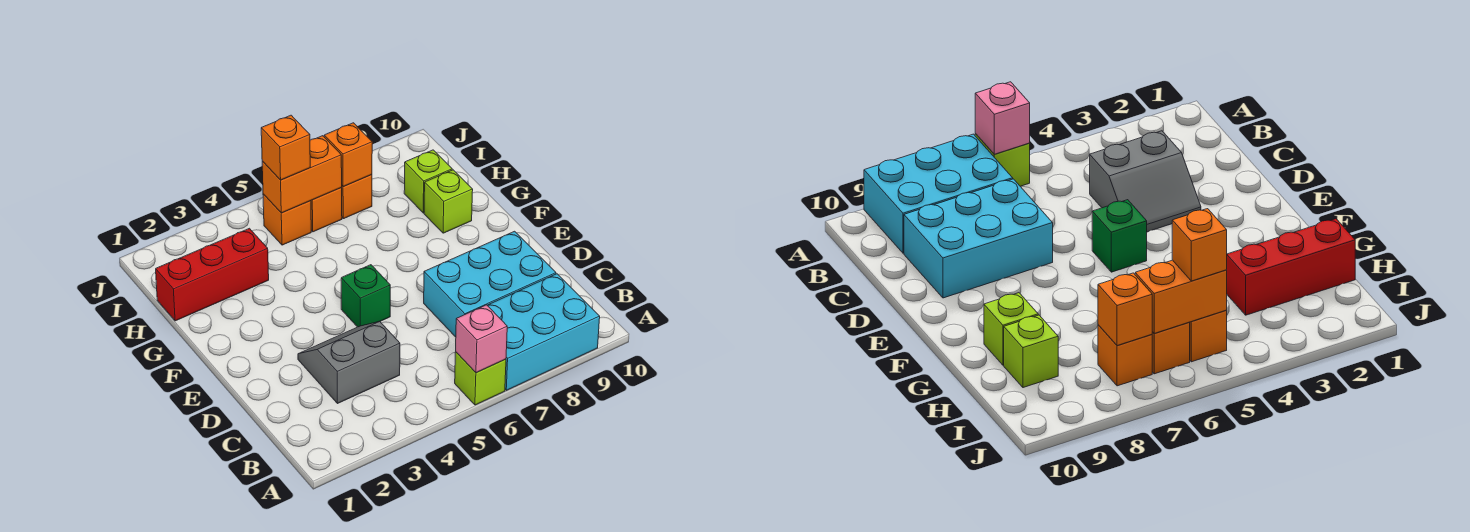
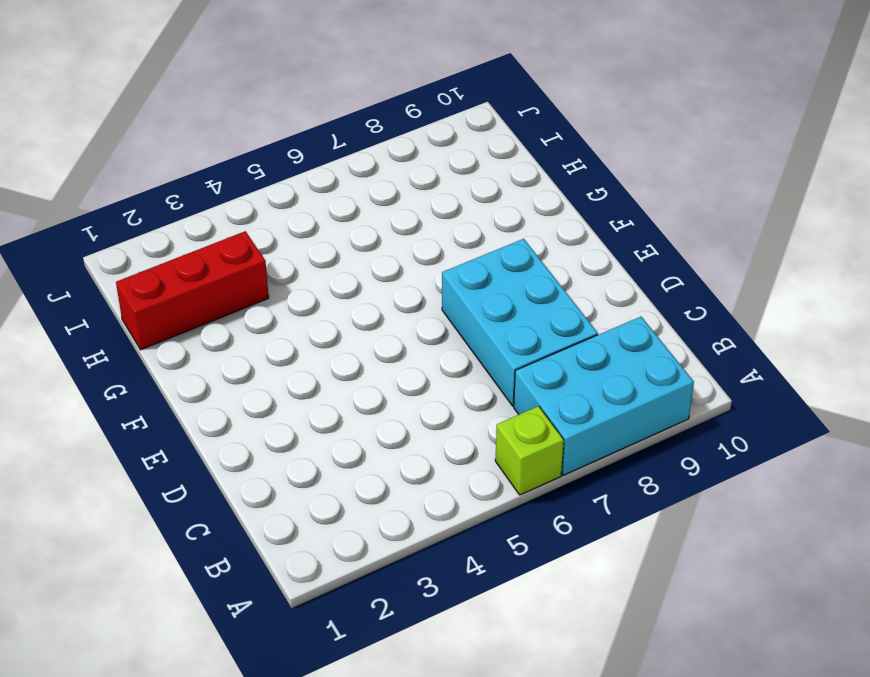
cyan brick C7:E8 level 1 -> cyan brick C7:D9 level 1
none -> grey slope C3:D4 level 1 top C
none -> green brick E5 level 1
none -> lime brick G9 level 1

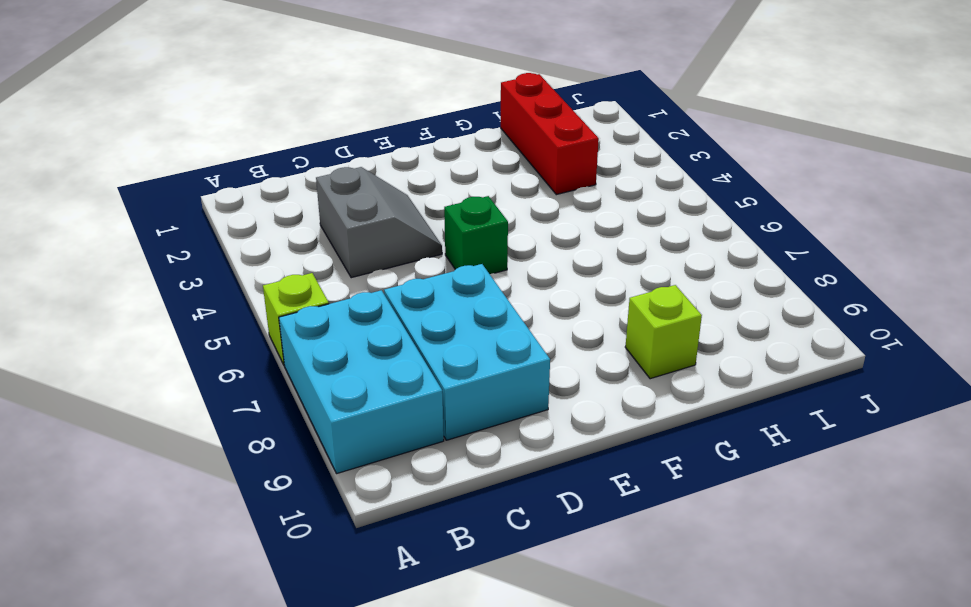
none -> lime brick H9 level 1
none -> orange brick I5 level 1
none -> orange brick I6 level 1

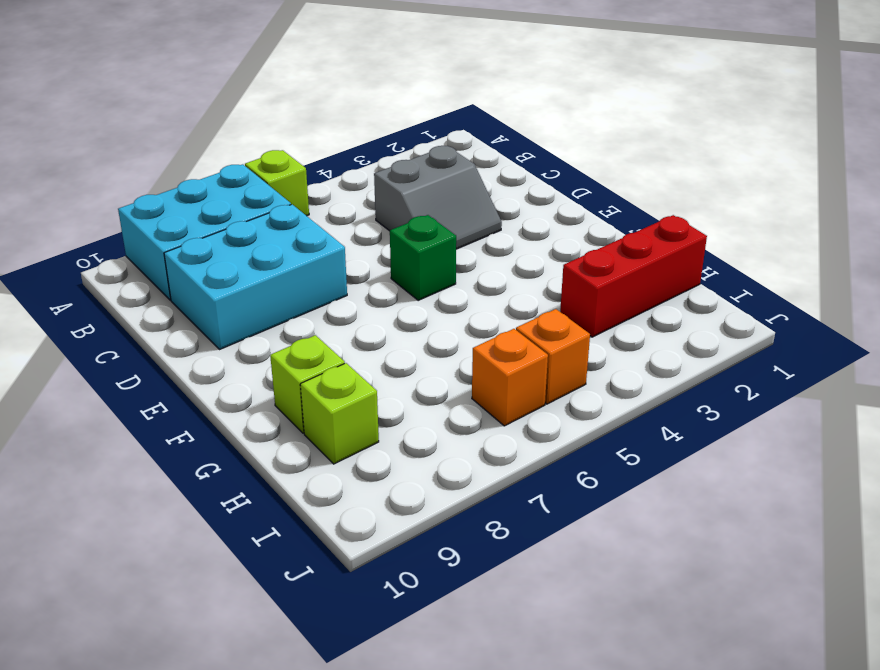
none -> orange brick I7 level 1
none -> pink brick A6 level 2
none -> orange brick I5:I6 level 2

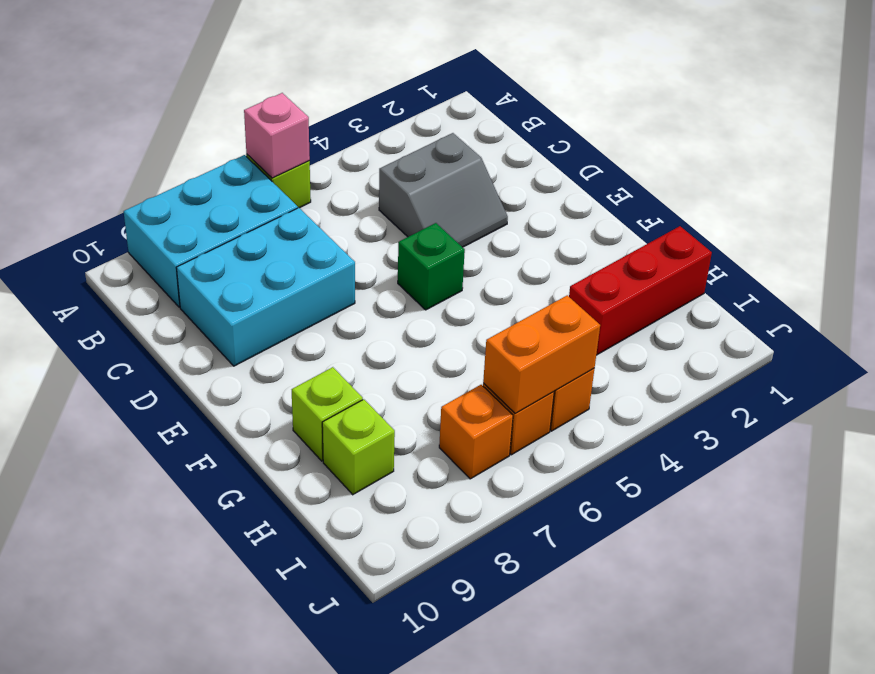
none -> orange brick I7 level 2
none -> orange brick I5 level 3

